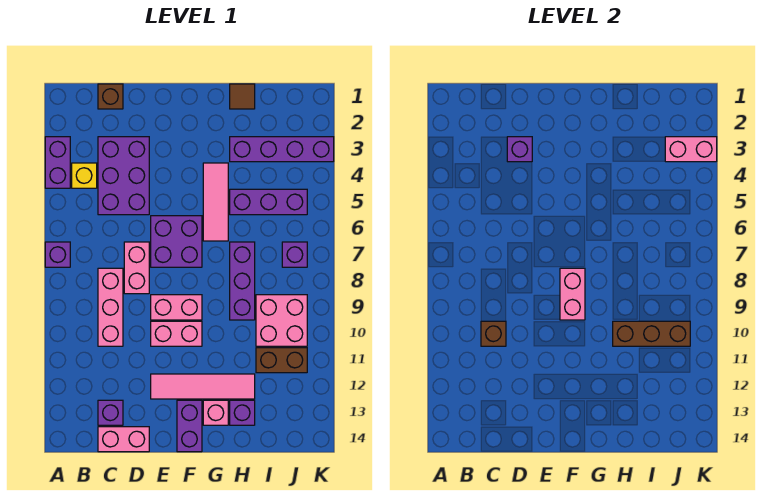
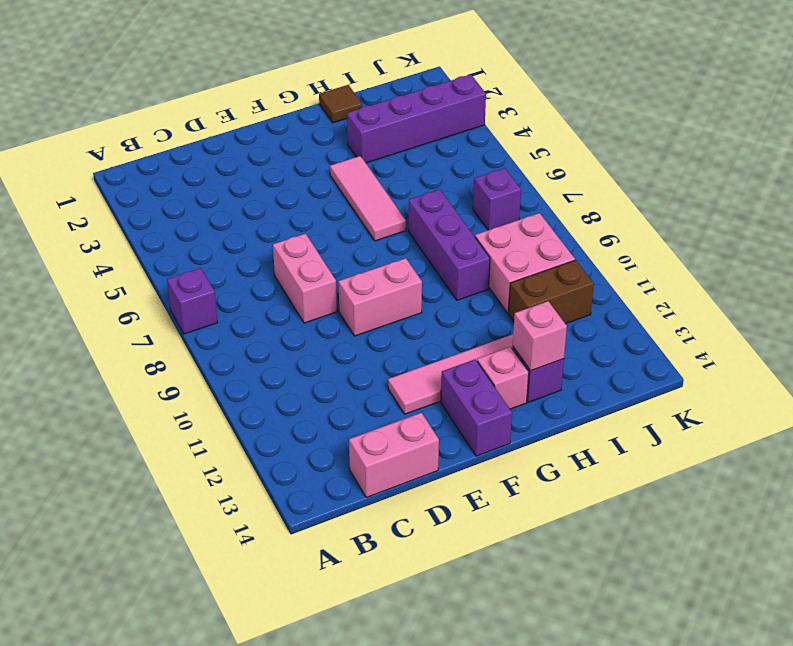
pink brick H13 level 2 -> none
none -> purple brick A3:A4 level 1
none -> yellow brick B4 level 1
none -> brown brick C1 level 1

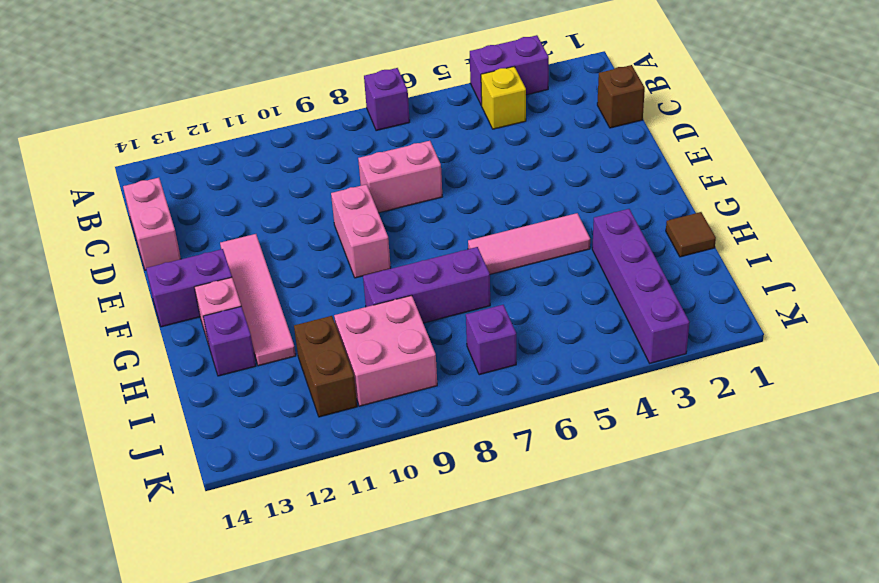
none -> purple brick C3:D5 level 1
none -> pink brick C8:C10 level 1
none -> purple brick C13 level 1

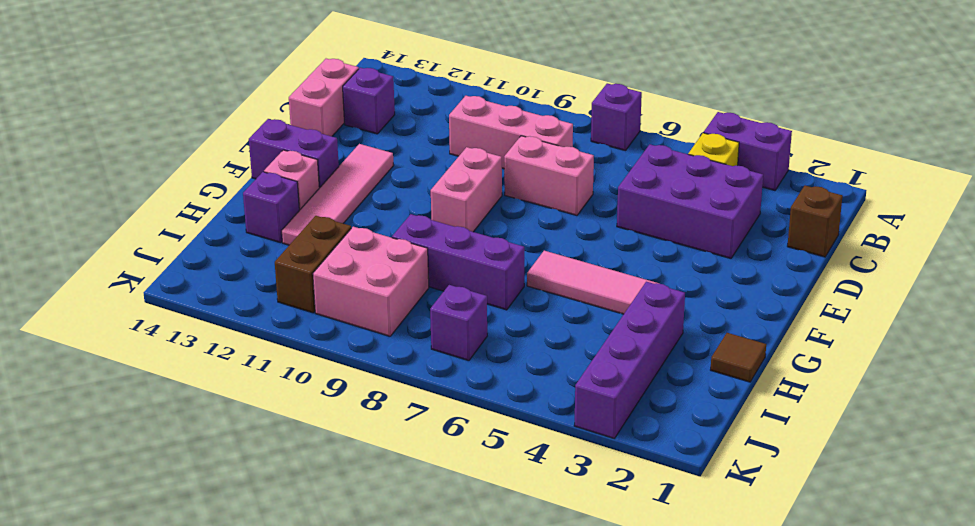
none -> purple brick E6:F7 level 1
none -> pink brick E10:F10 level 1
none -> purple brick H5:J5 level 1

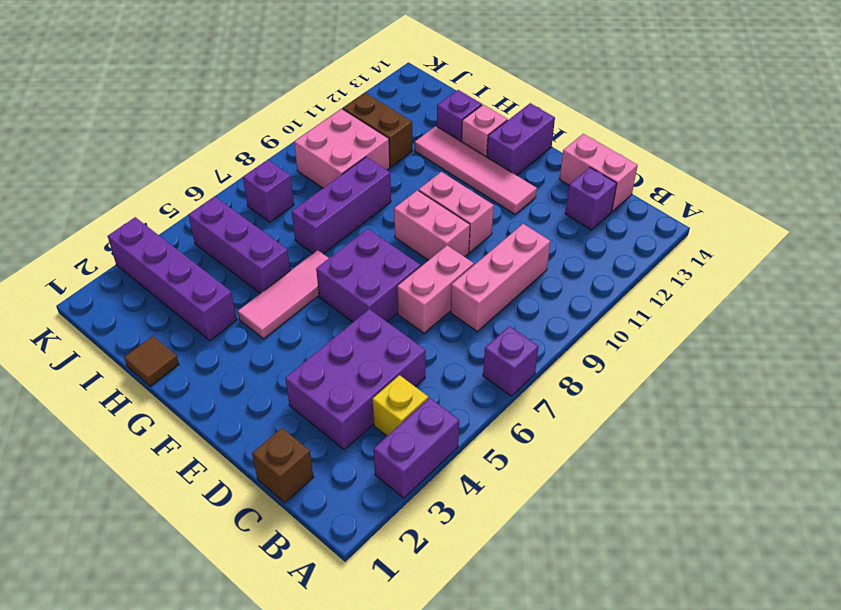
none -> brown brick C10 level 2
none -> purple brick D3 level 2
none -> pink brick F8:F9 level 2

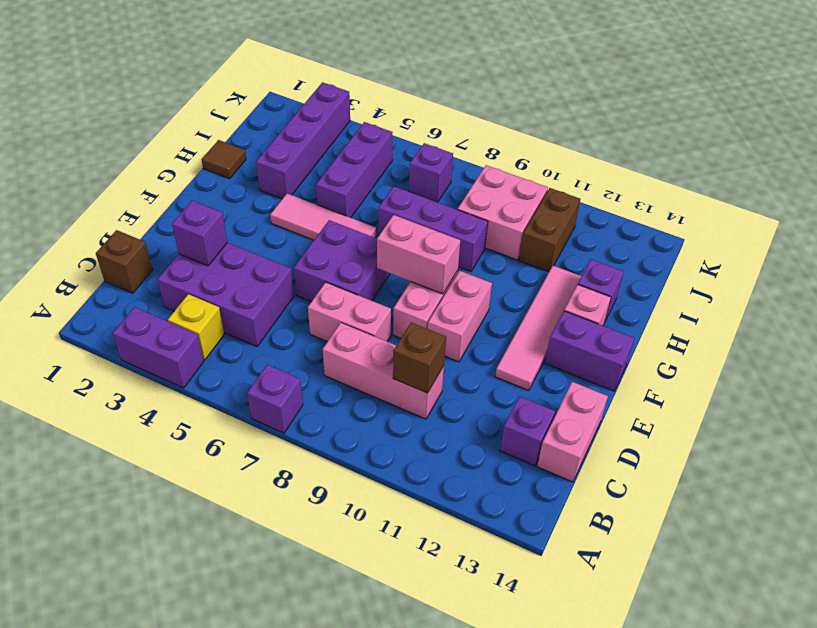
none -> brown brick H10:J10 level 2
none -> pink brick J3:K3 level 2

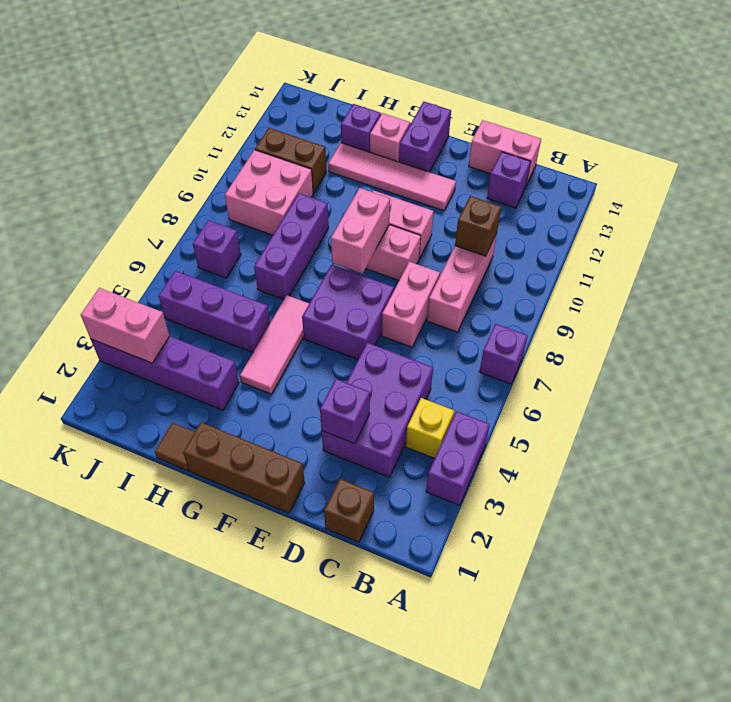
brown brick E1:G1 level 1 -> brown brick H10:J10 level 2

